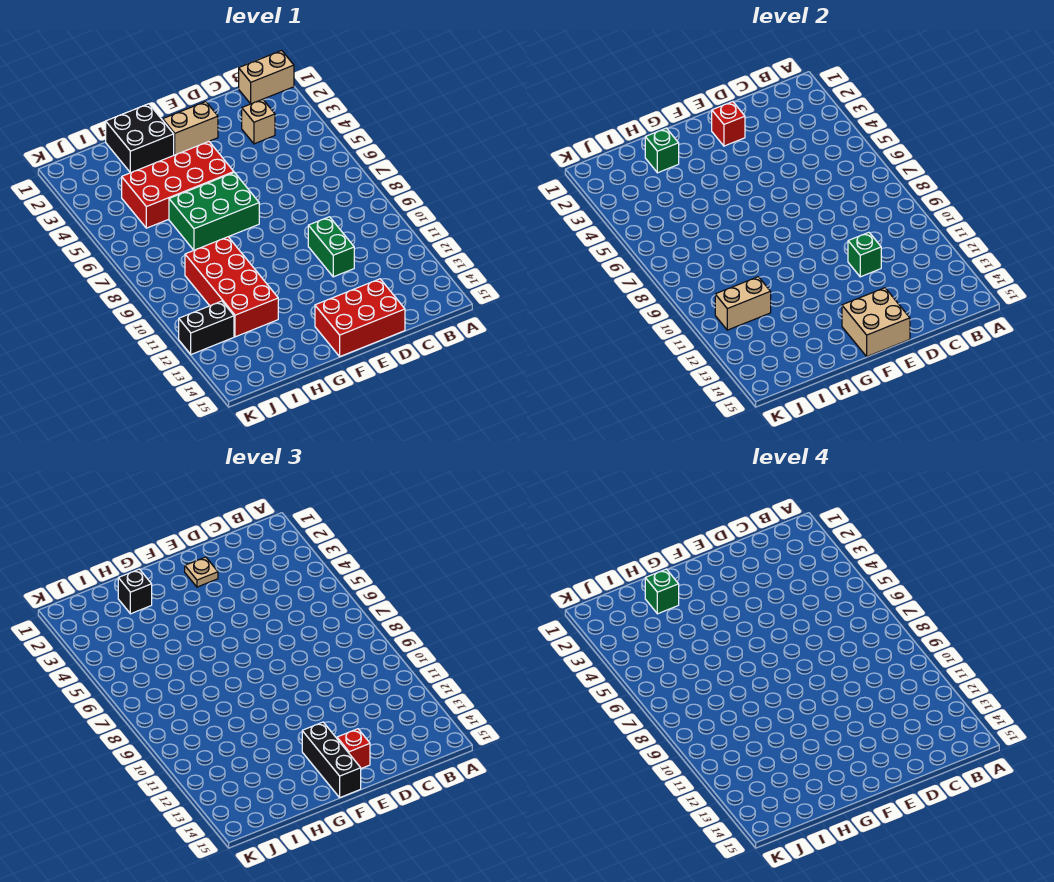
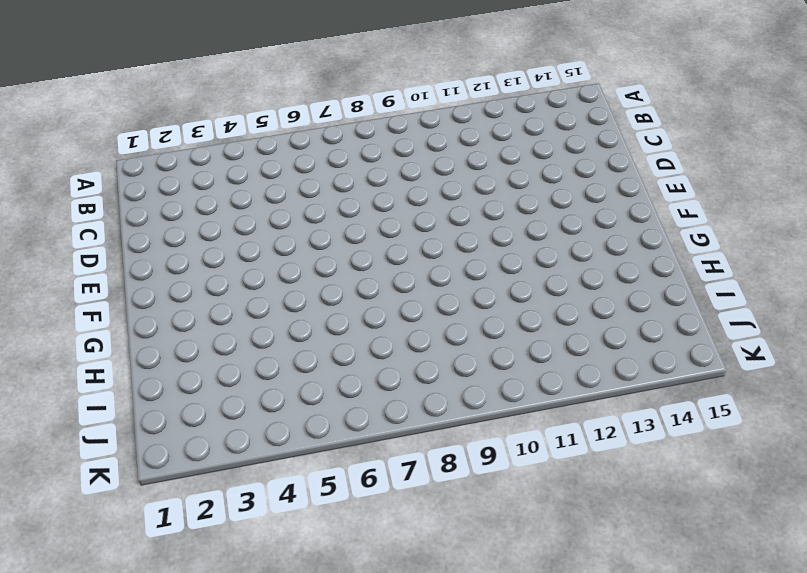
none -> tan brick A1:B1 level 1
none -> tan brick C3 level 1
none -> green brick D10:D11 level 1

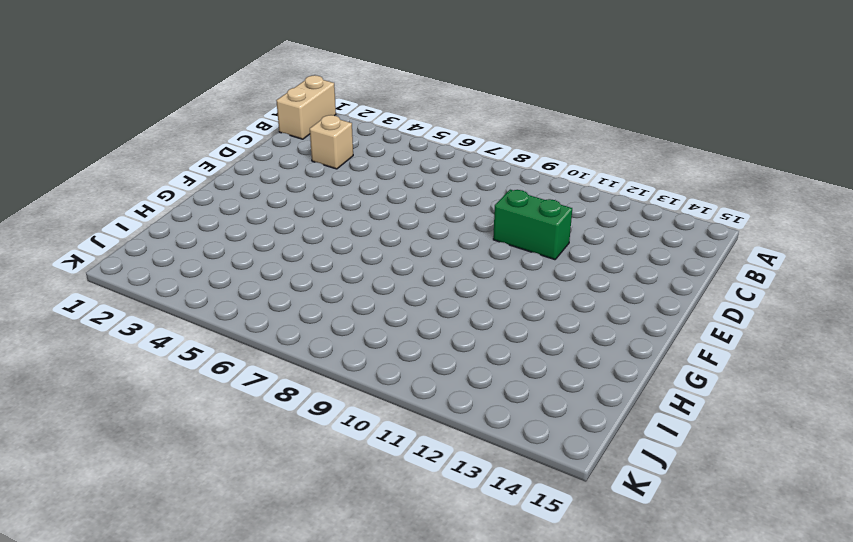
none -> red brick D14:F15 level 1
none -> tan brick E2:F2 level 1
none -> red brick F4:I5 level 1

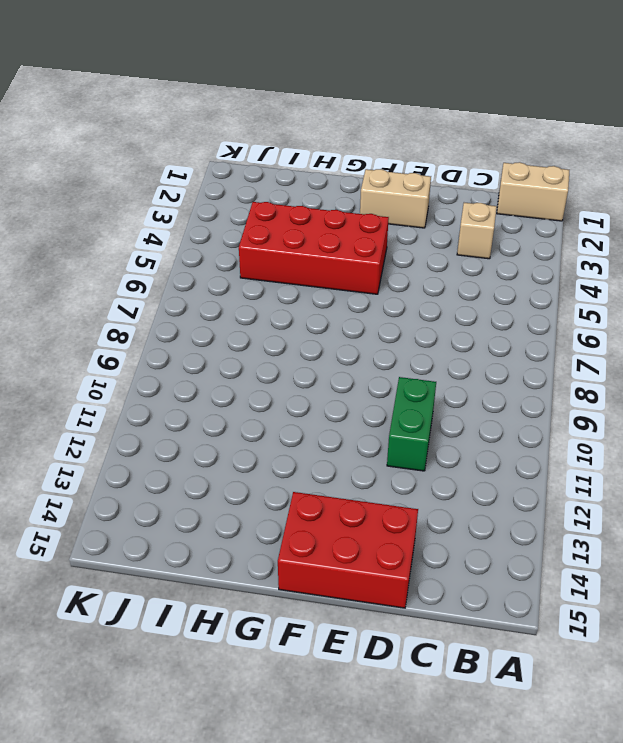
none -> green brick F6:H7 level 1
none -> black brick G1:H2 level 1
none -> red brick H9:I12 level 1

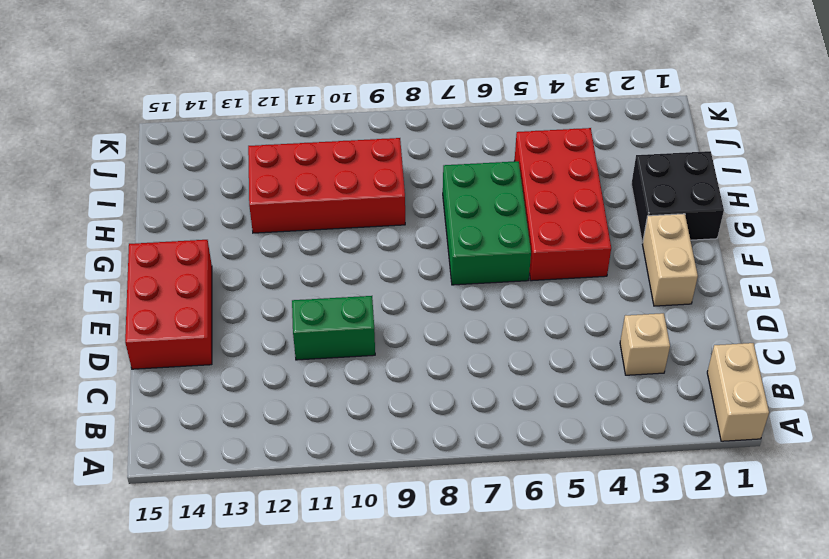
none -> black brick J12:K12 level 1
none -> green brick D11 level 2
none -> red brick E2 level 2

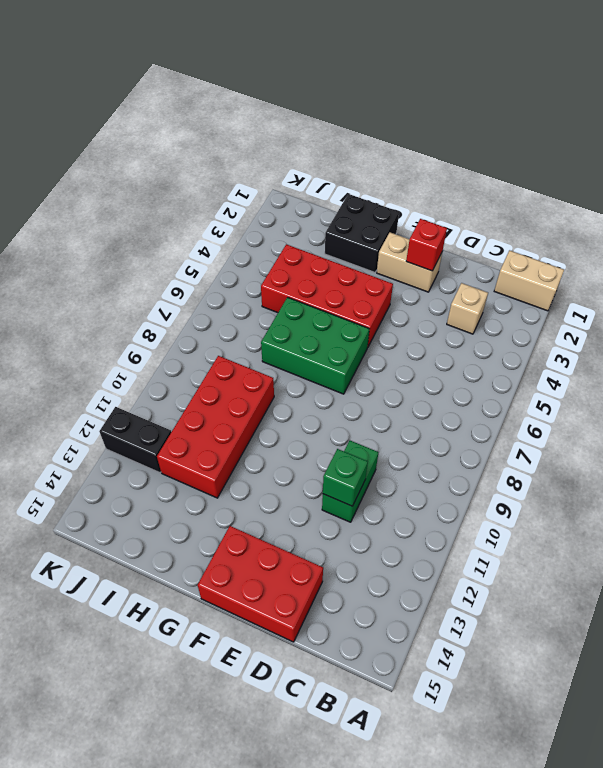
none -> tan brick E14:F15 level 2
none -> green brick H2 level 2
none -> tan brick I11:J11 level 2

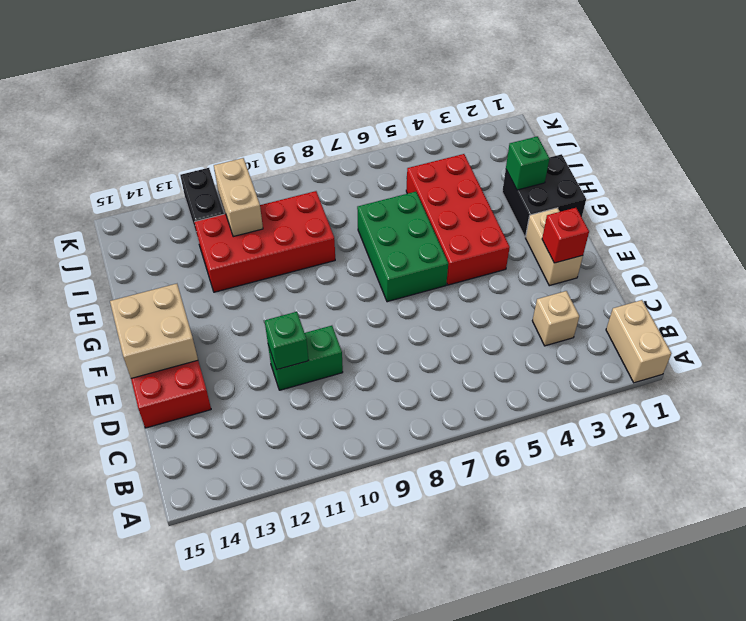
none -> tan plate E2 level 3
none -> red brick E14 level 3
none -> black brick F13:F15 level 3

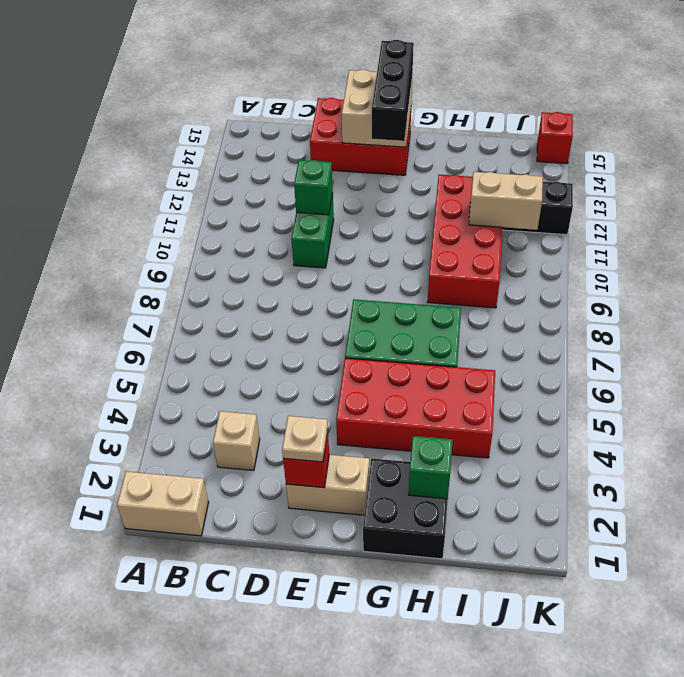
red brick K15 level 1 -> red brick E14 level 3
none -> black brick H2 level 3
none -> green brick H2 level 4

